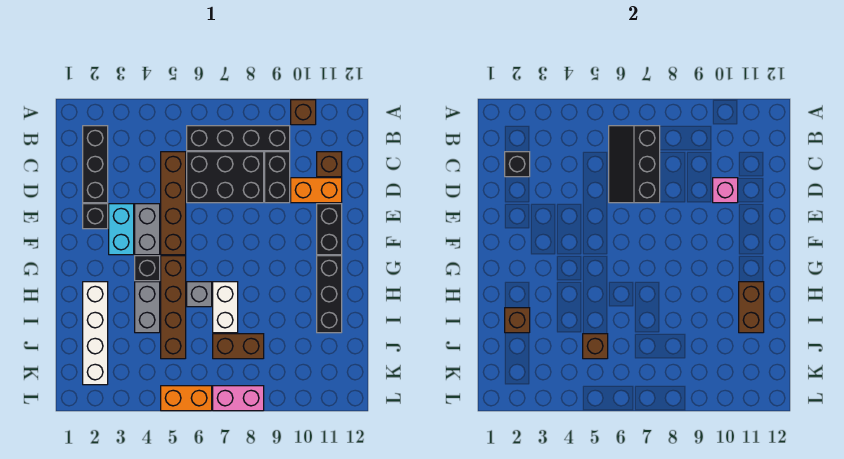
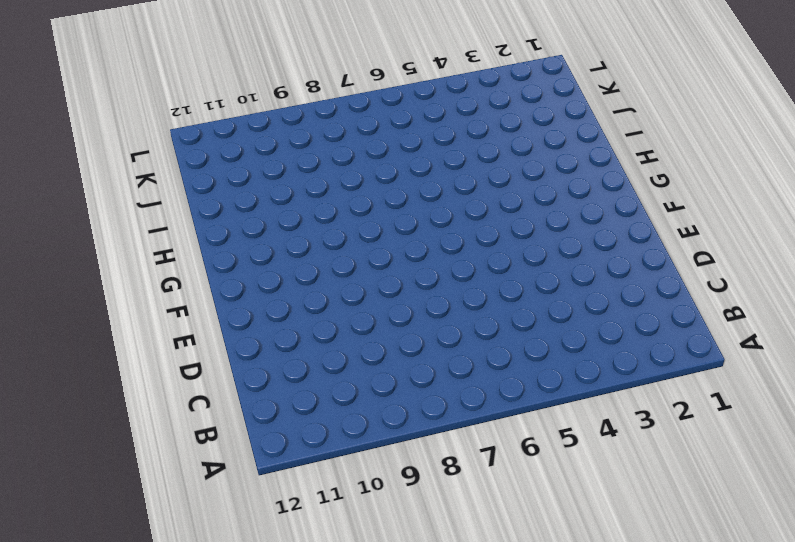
none -> brown brick A10 level 1
none -> black brick B2:D2 level 1
none -> black brick B6:B9 level 1

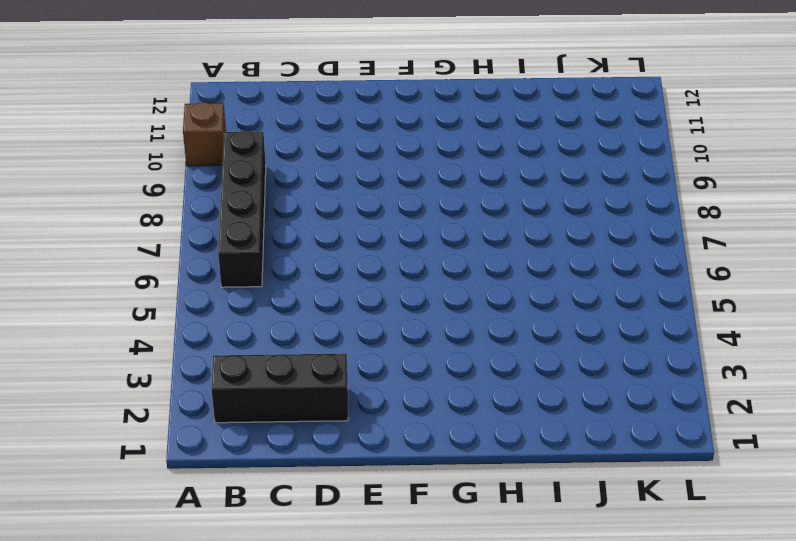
none -> brown brick C5:F5 level 1
none -> black brick C6:D8 level 1
none -> black brick C9:D9 level 1

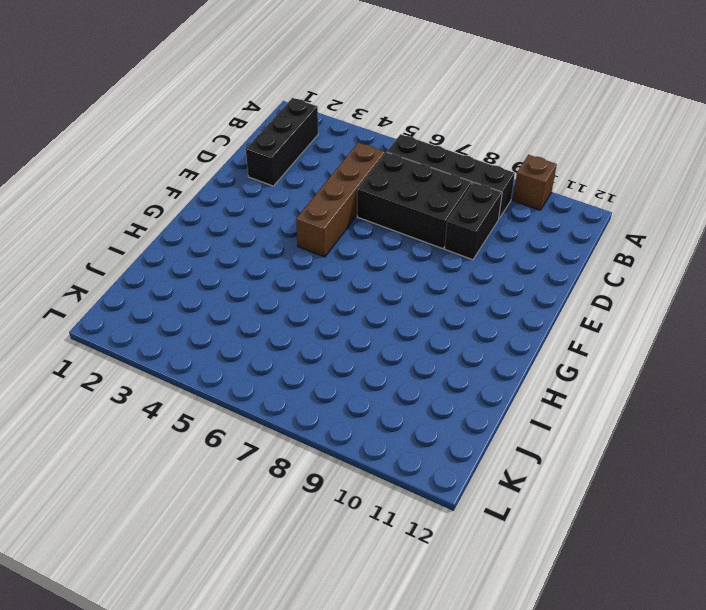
none -> brown brick C11 level 1
none -> orange brick D10:D11 level 1
none -> black brick E2 level 1

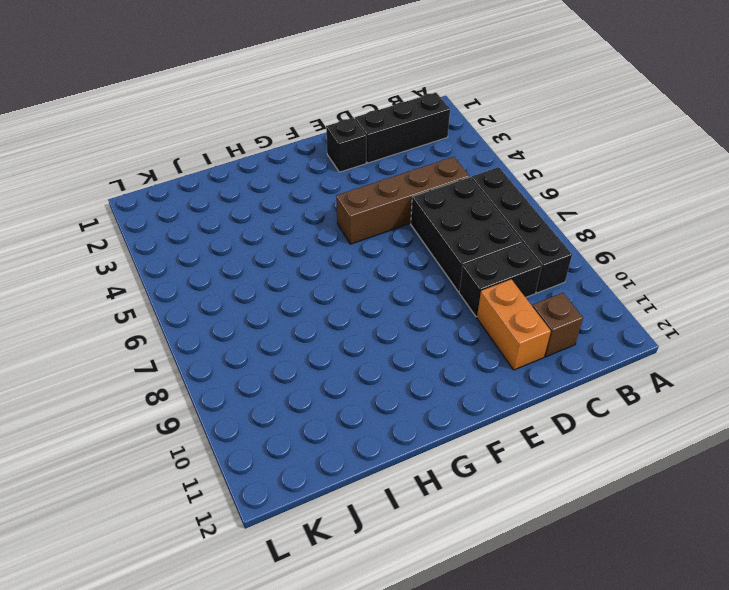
none -> brown brick A10 level 1
none -> cyan brick E3:F3 level 1
none -> grey brick E4:F4 level 1

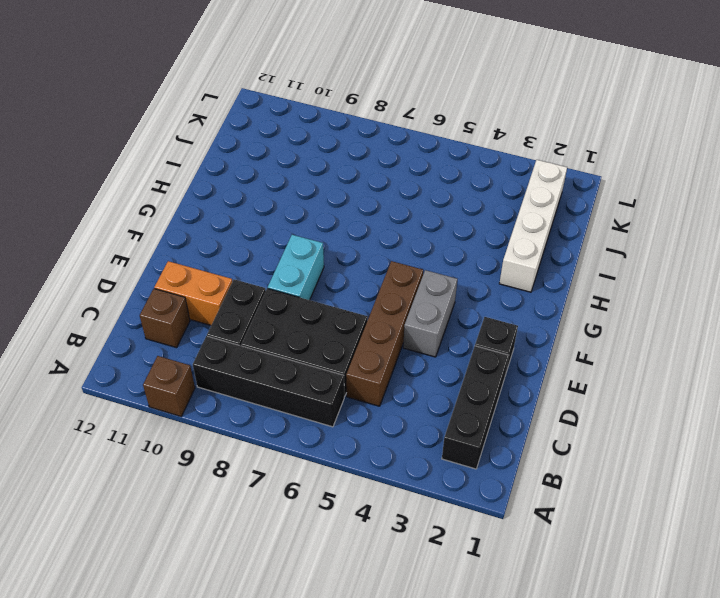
cyan brick E8:F8 level 1 -> cyan brick E3:F3 level 1
none -> black brick E11:F11 level 1
none -> black brick G4 level 1
none -> brown brick G5:J5 level 1

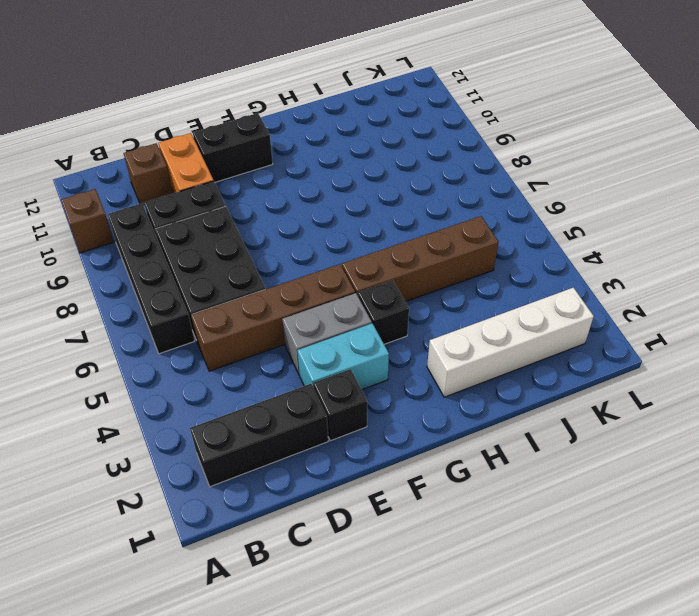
none -> black brick G11:I11 level 1
none -> grey brick H4:I4 level 1
none -> grey brick H6 level 1

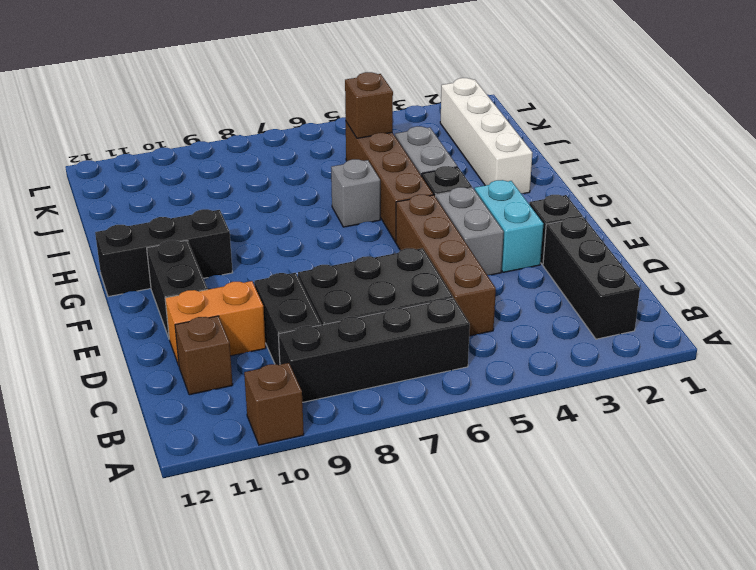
black brick G10:G12 level 1 -> black brick G11:I11 level 1
none -> white brick H7:I7 level 1
none -> brown brick J7:J8 level 1
none -> orange brick L5:L6 level 1

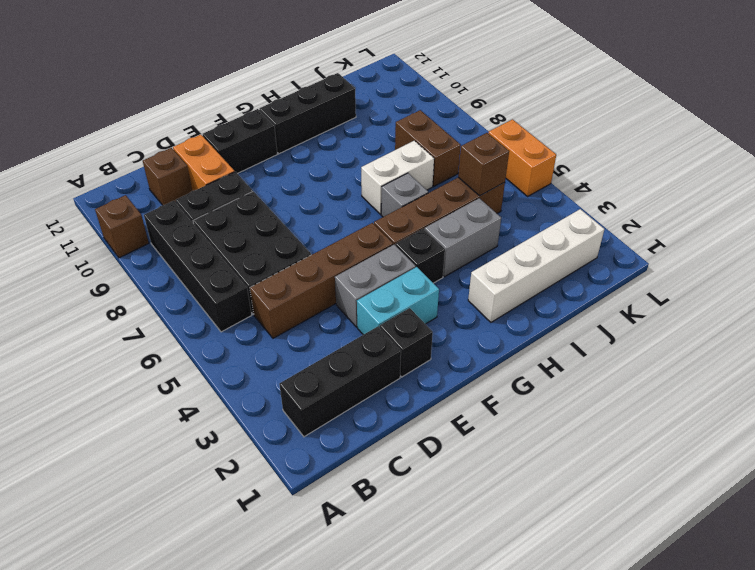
none -> pink brick L7:L8 level 1
none -> black slope B6:D7 level 2 top 7
none -> black brick C2 level 2

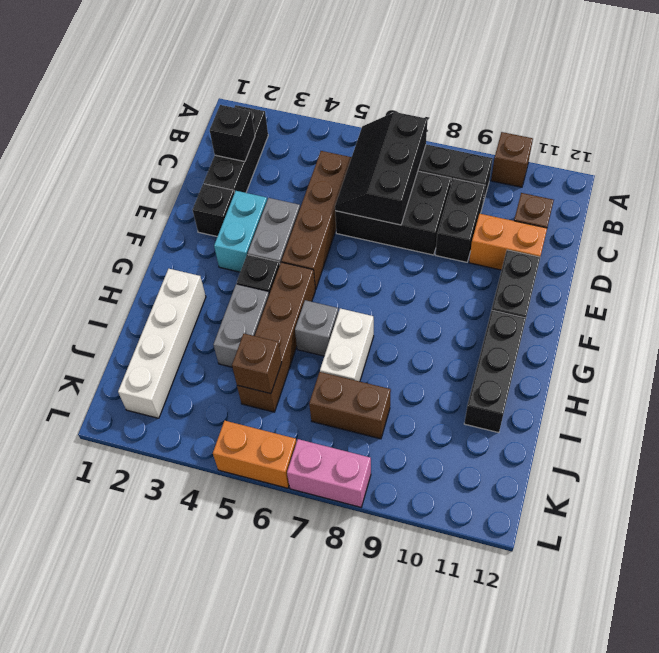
none -> pink brick D10 level 2
none -> brown brick H11:I11 level 2
none -> brown brick I2 level 2

